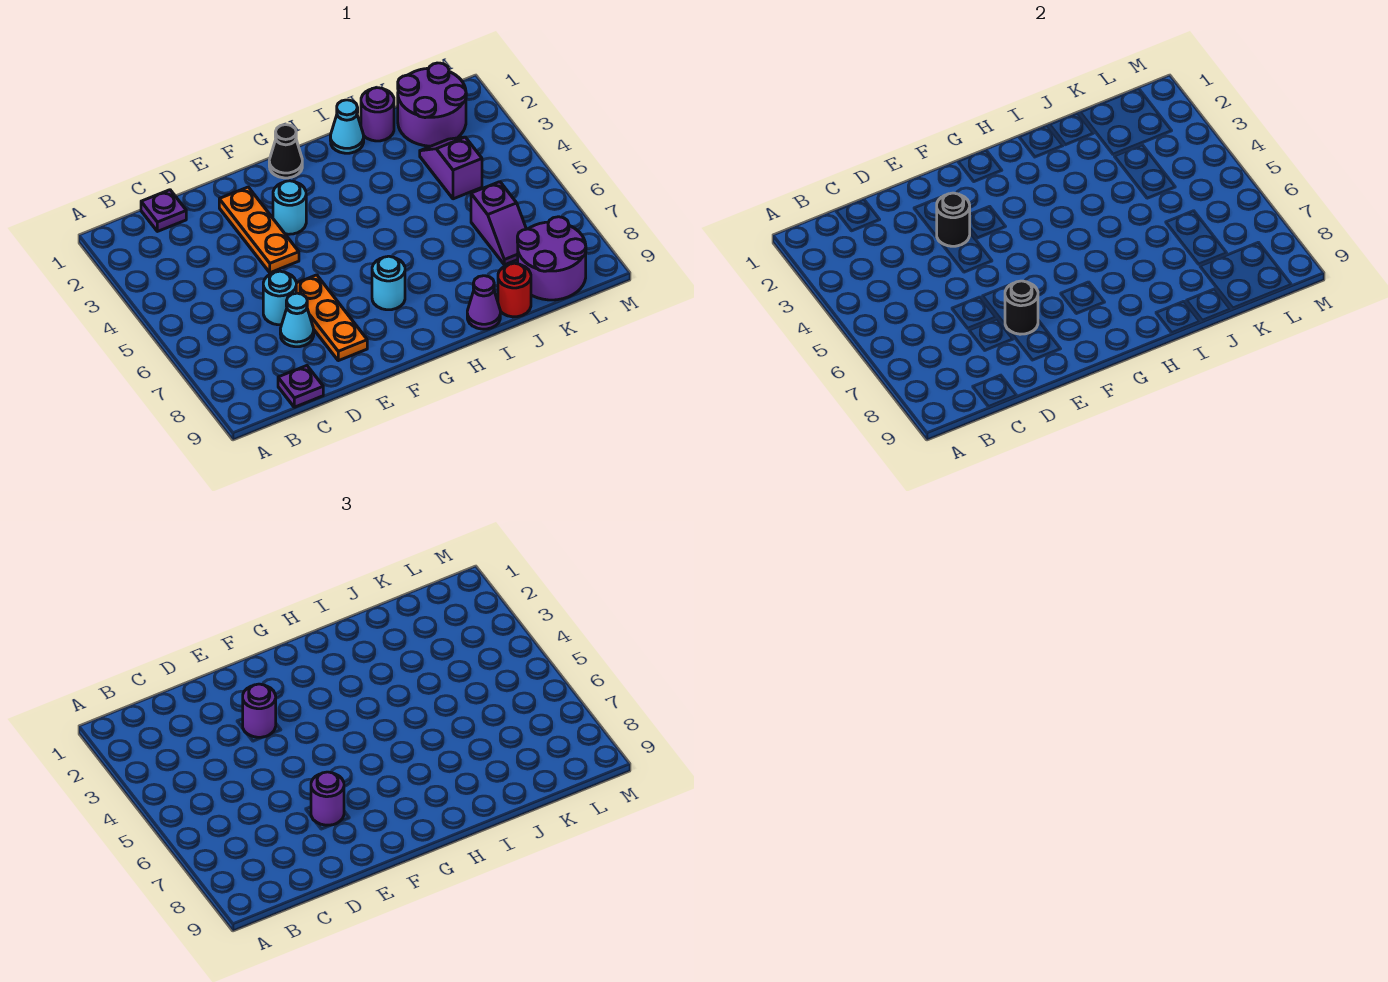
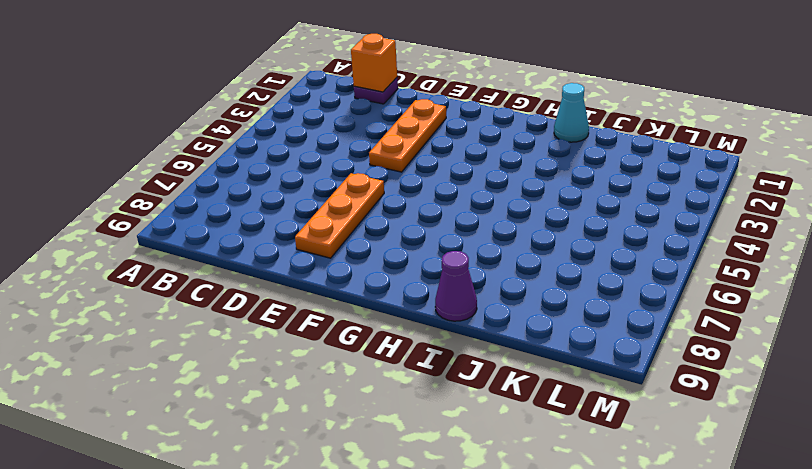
orange brick C1 level 2 -> none
none -> purple plate C9 level 1
none -> cyan round brick D6 level 1
none -> cyan cone D7 level 1

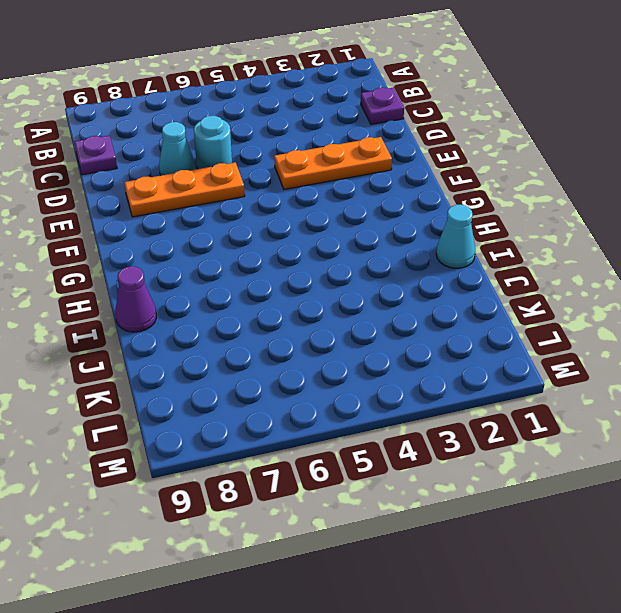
none -> cyan round brick F3 level 1
none -> black cone G1 level 1
none -> cyan round brick G7 level 1

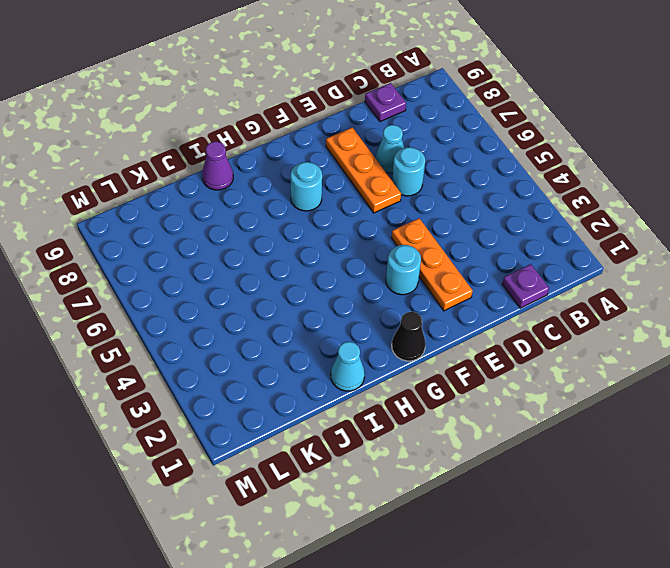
none -> purple round brick J1 level 1
none -> red round brick J9 level 1
none -> purple round brick K1:L2 level 1

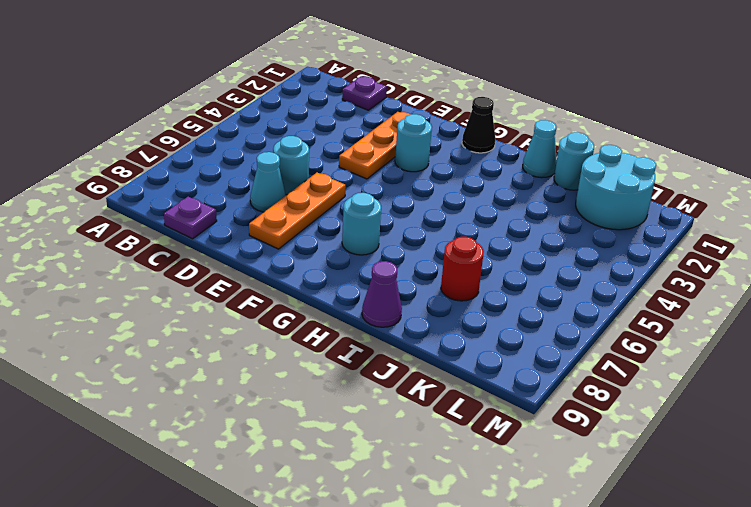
cyan round brick J1 level 1 -> purple round brick J1 level 1
red round brick J7 level 1 -> red round brick J9 level 1
cyan round brick K1:L2 level 1 -> purple round brick K1:L2 level 1
none -> purple slope K3:K4 level 1 top 4
none -> purple slope K6:K7 level 1 top 6
none -> purple round brick K8:L9 level 1

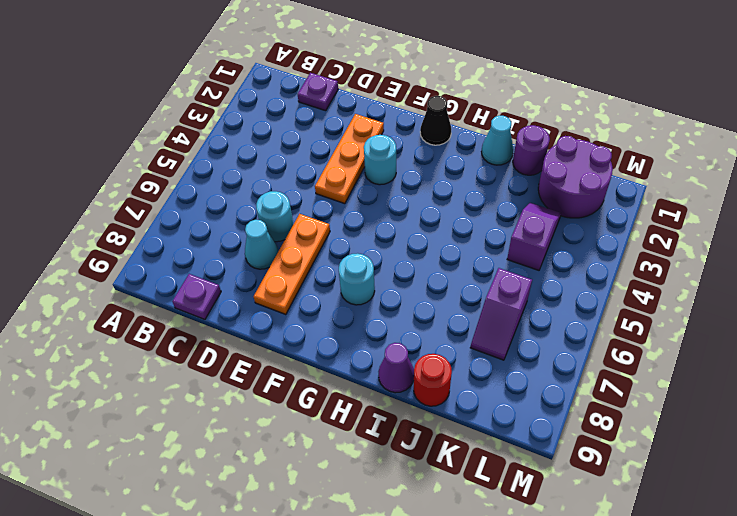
none -> purple round brick K8:L9 level 1
none -> black round brick E3 level 2
none -> black round brick E7 level 2

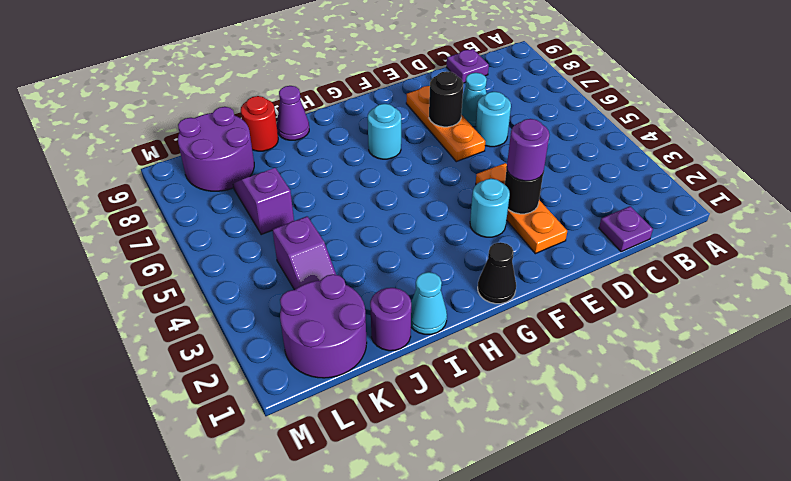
none -> purple round brick E7 level 3

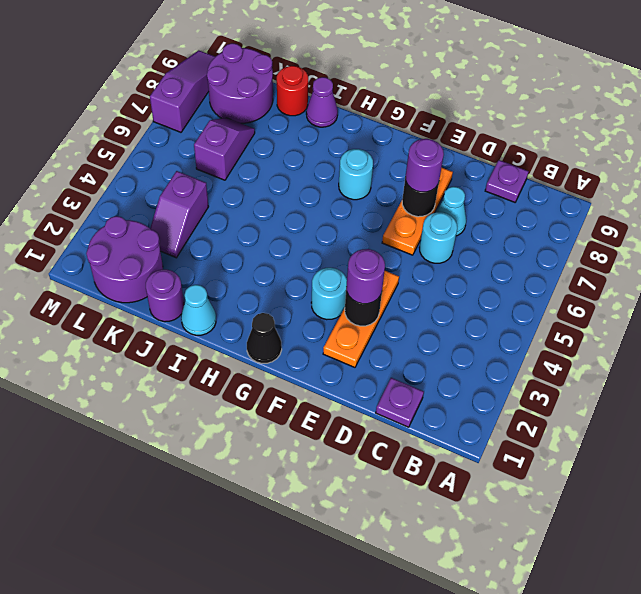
purple slope M7:M9 level 1 top 7 -> none

